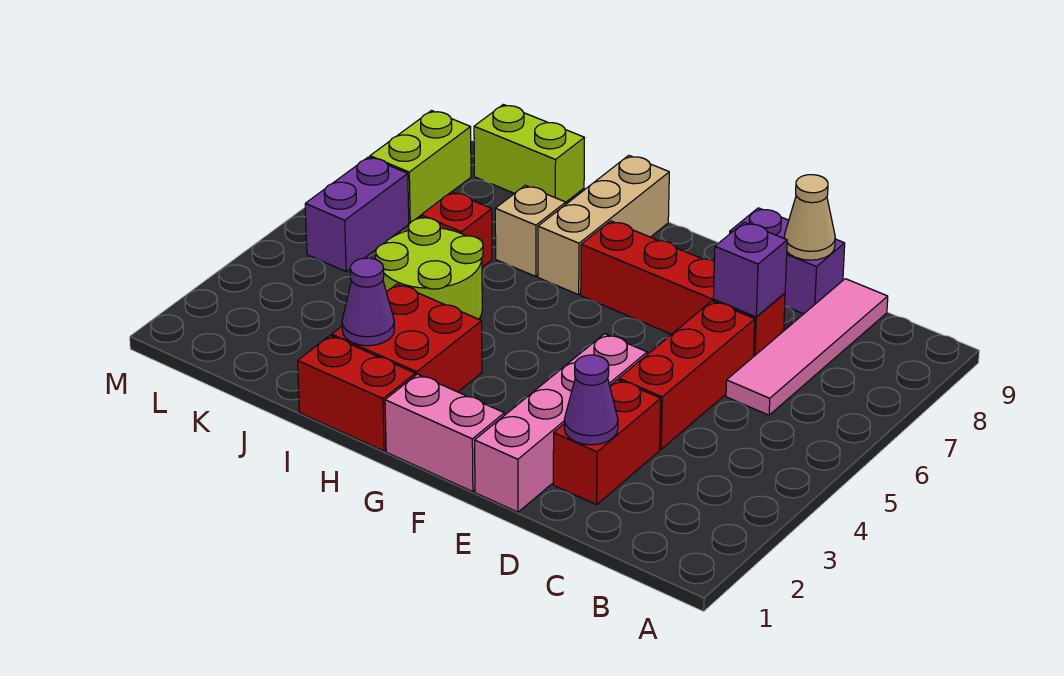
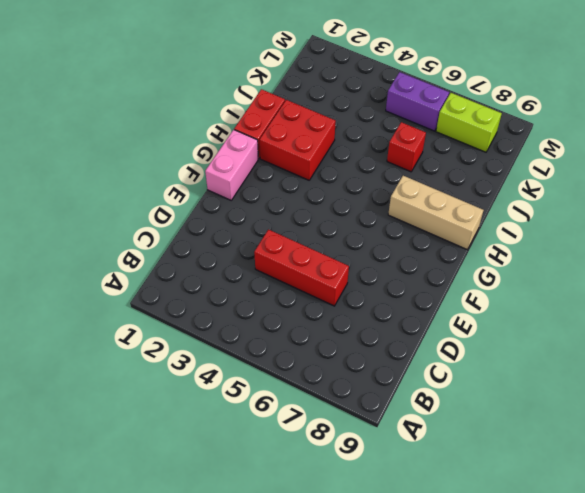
none -> pink tile C6:C9 level 1
none -> red brick D2:D3 level 1
none -> red brick D7:G7 level 1

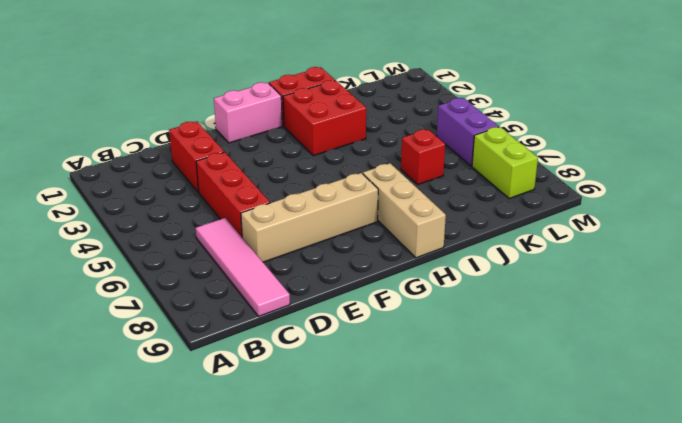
tan brick D7:G7 level 1 -> red brick D7:G7 level 1
none -> purple brick D9:E9 level 1
none -> pink brick E1:E4 level 1
none -> lime round brick I4:J5 level 1

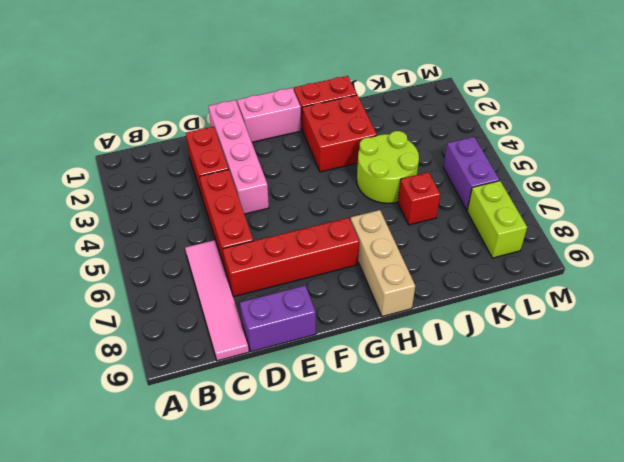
none -> tan brick I7 level 1
none -> lime brick J9:K9 level 1
none -> purple cone D2 level 2

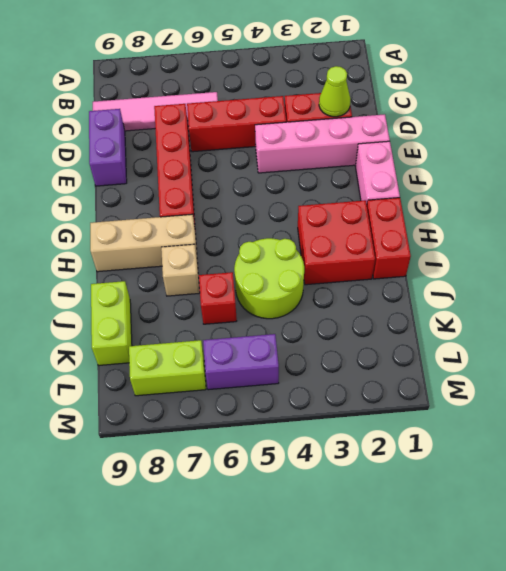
lime cone D2 level 2 -> purple cone D2 level 2
none -> purple brick D7 level 2
none -> tan cone D9 level 2
none -> purple cone I2 level 2

